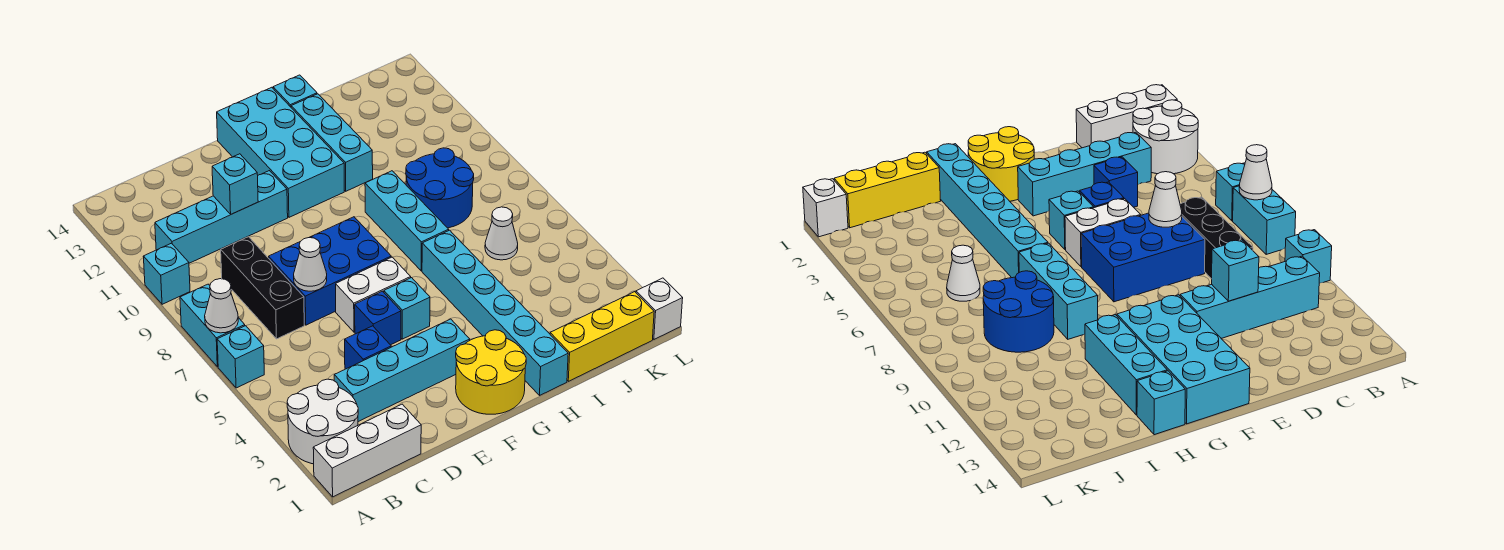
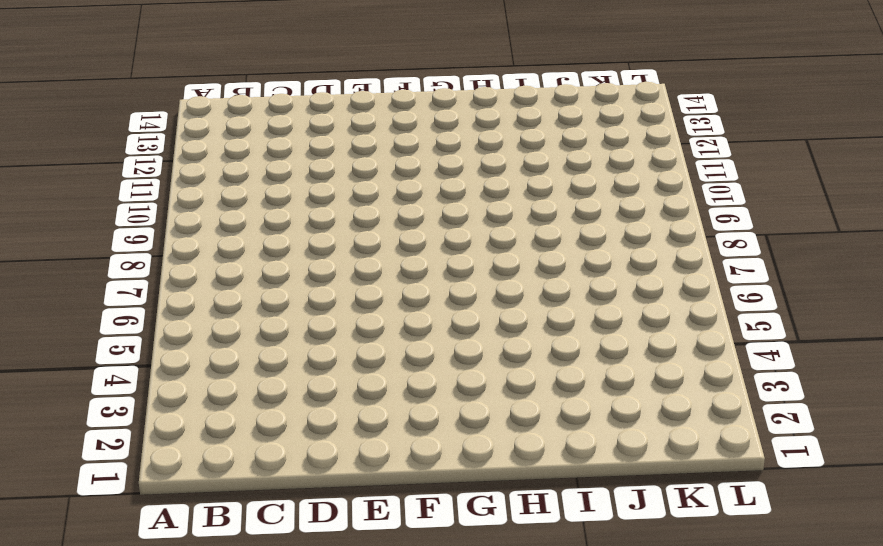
none -> white brick A1:C1 level 1
none -> white round brick A2:B3 level 1
none -> cyan brick A6 level 1

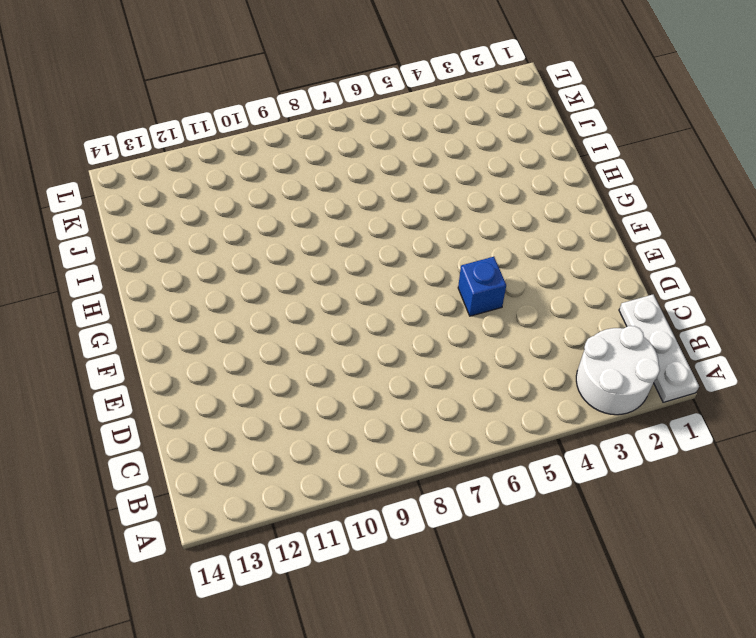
white plate A1:C1 level 1 -> white brick A1:C1 level 1
none -> cyan brick A6 level 1
none -> cyan brick A7:A8 level 1
none -> cyan brick A10 level 1

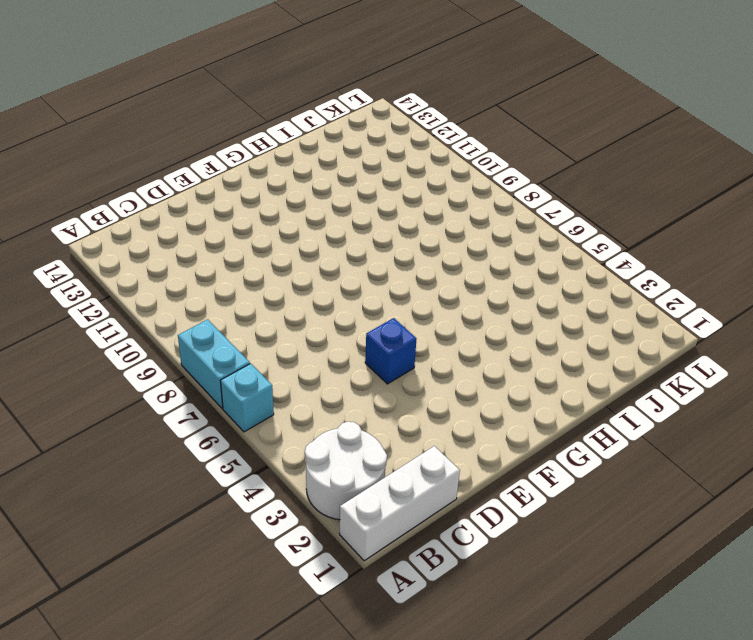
none -> cyan brick A10 level 1
none -> cyan brick B11:E11 level 1
none -> cyan brick C3:F3 level 1

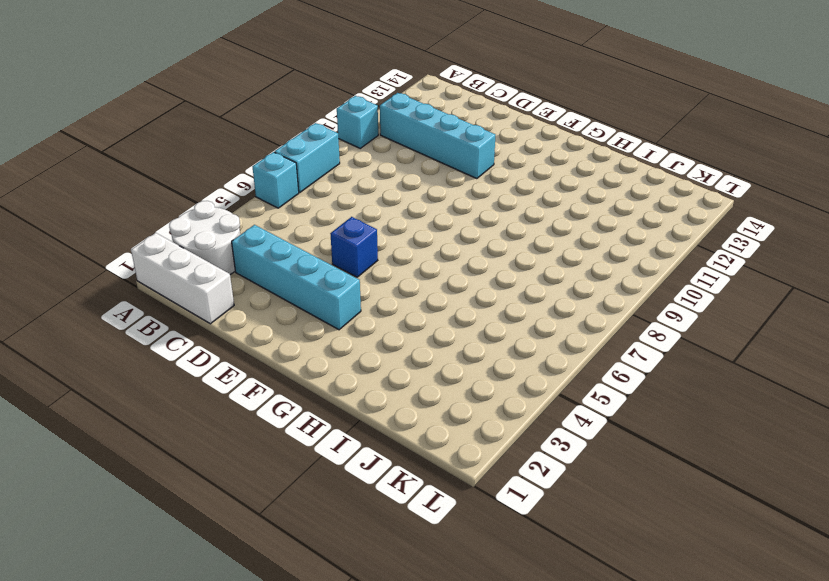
none -> black brick C7:C9 level 1
none -> blue brick D4 level 1
none -> blue brick D7:F8 level 1

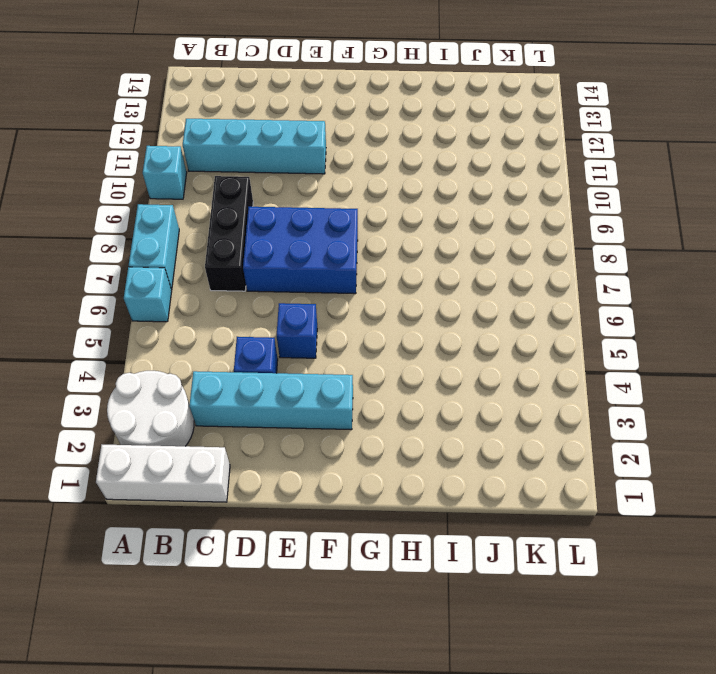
none -> white brick E6:F6 level 1
none -> yellow round brick F1:G2 level 1
none -> cyan brick F5 level 1

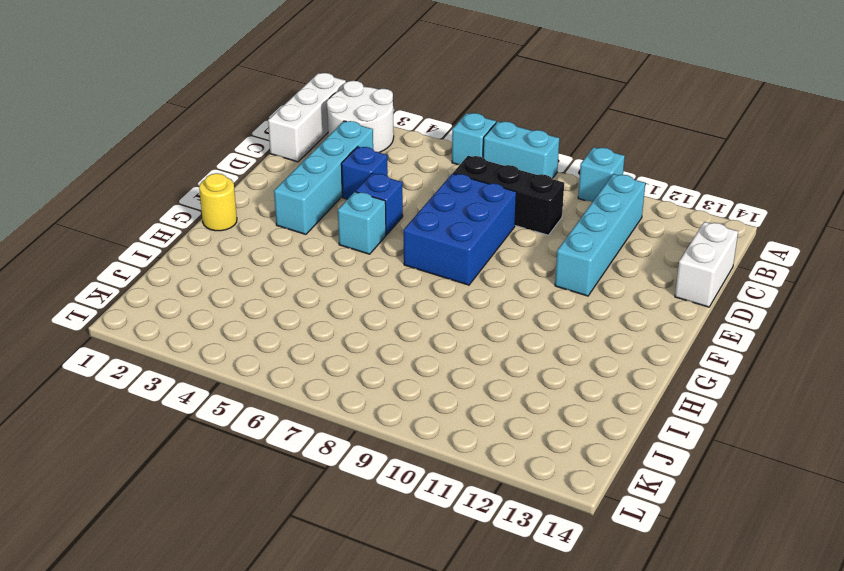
white brick C14:D14 level 1 -> white brick E6:F6 level 1
yellow round brick G1 level 1 -> yellow round brick F1:G2 level 1
none -> cyan brick F11:G14 level 1
none -> cyan brick H1:H6 level 1
none -> cyan brick H7:H9 level 1

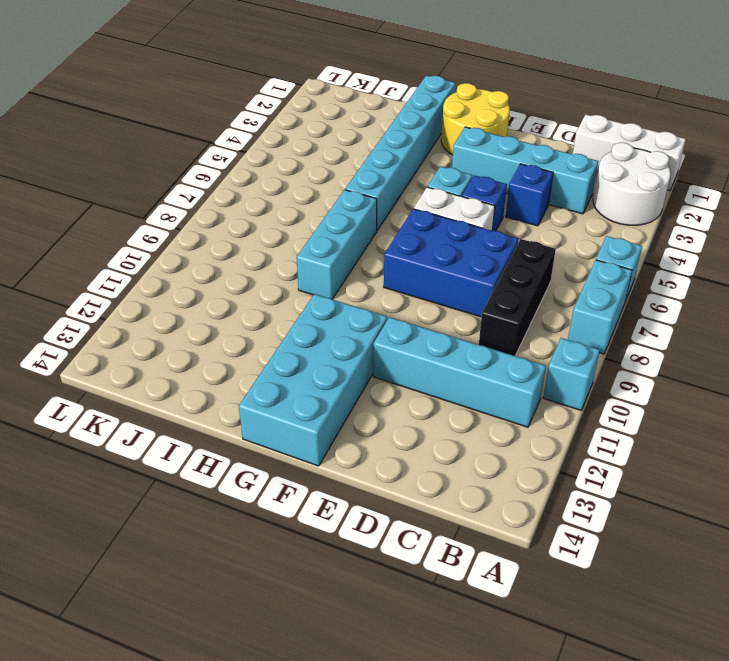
none -> cyan brick H11:H13 level 1
none -> cyan brick H14 level 1
none -> yellow brick I1:K1 level 1

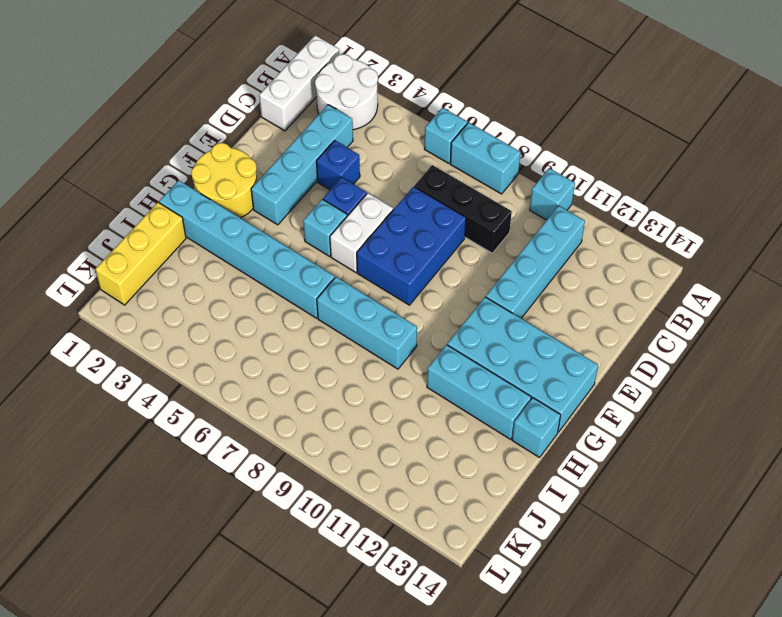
none -> blue round brick I8:J9 level 1
none -> white cone J6 level 1
none -> white brick L1 level 1

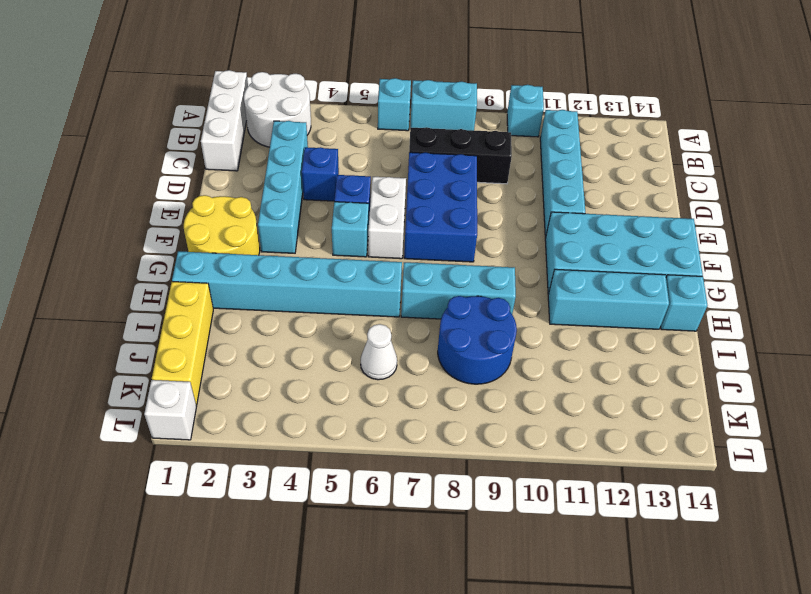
none -> white cone A7 level 2
none -> white cone D7 level 2
none -> cyan brick D11 level 2

